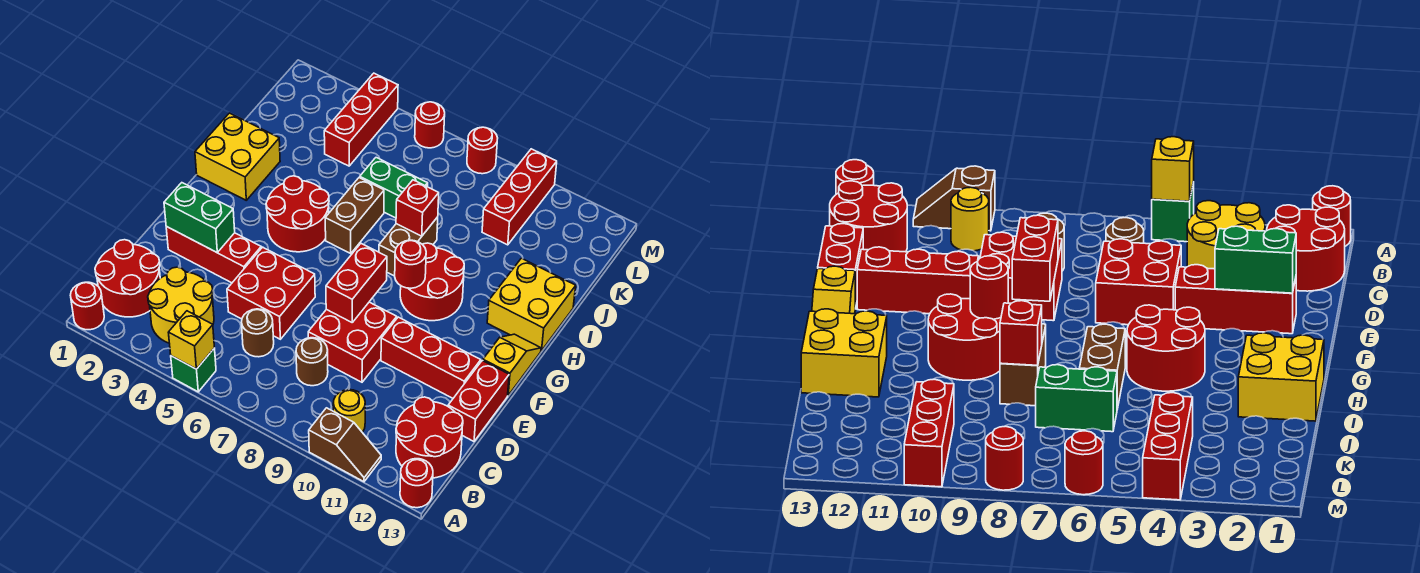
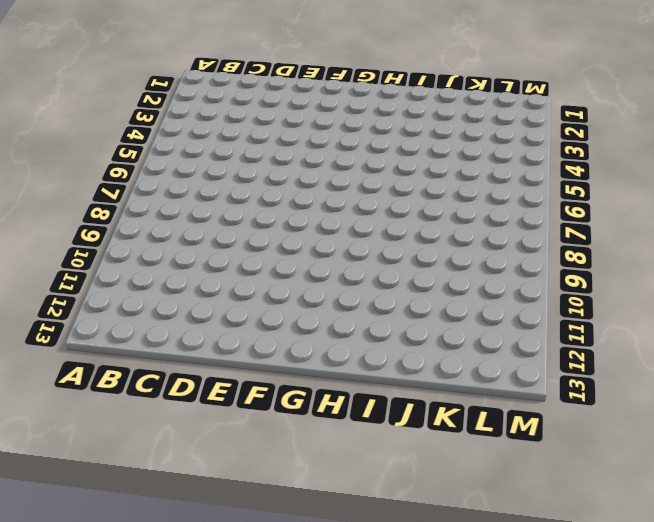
none -> red round brick A1 level 1
none -> green brick A5 level 1
none -> brown slope A10:A11 level 1 top 10
none -> red round brick A13 level 1

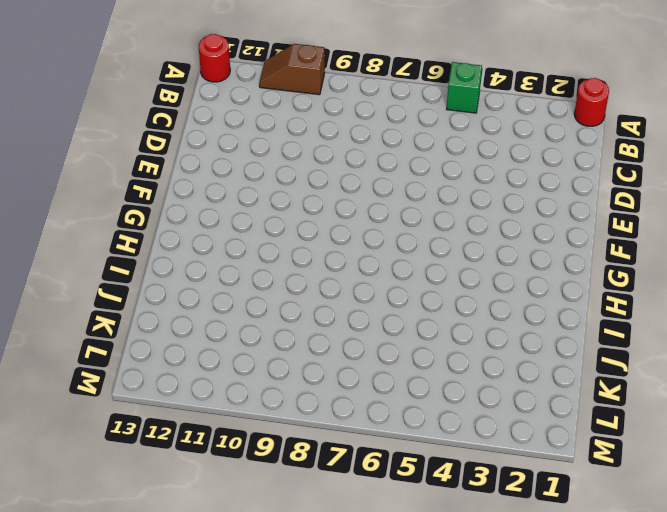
none -> red round brick B1:C2 level 1
none -> yellow round brick B3:C4 level 1
none -> yellow round brick B10 level 1
none -> red round brick B12:C13 level 1

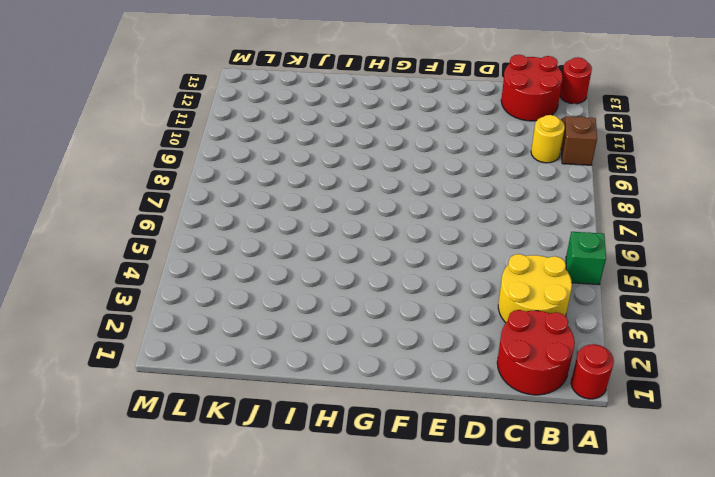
none -> brown round brick C6 level 1
none -> brown round brick C8 level 1
none -> red brick D5:E6 level 1
none -> red brick D8:E9 level 1

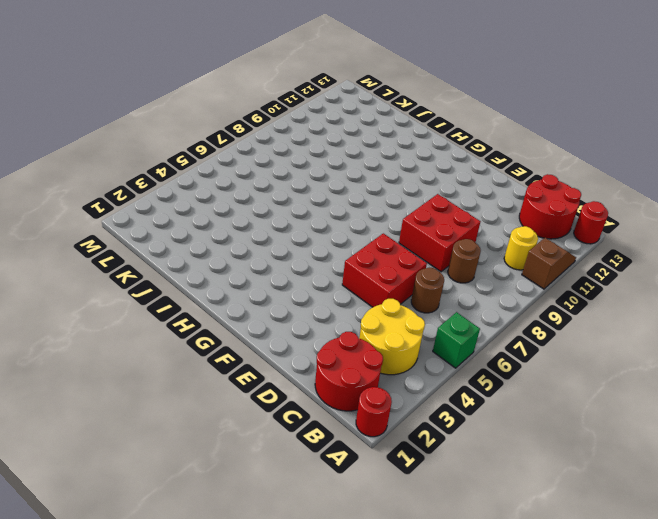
none -> red brick D13:E13 level 1
none -> red brick E2:E4 level 1
none -> red brick E10:E12 level 1
none -> yellow slope F13:G13 level 1 top F

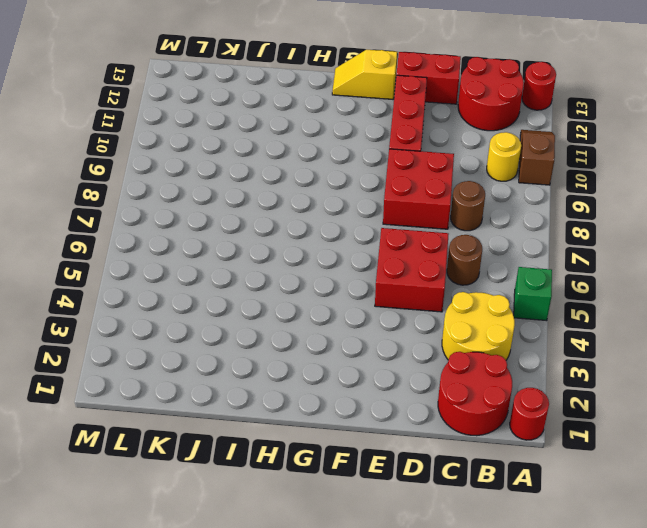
none -> red brick E2:E4 level 1
none -> red round brick G4:H5 level 1
none -> red round brick G9:H10 level 1
none -> yellow brick H1:I2 level 1

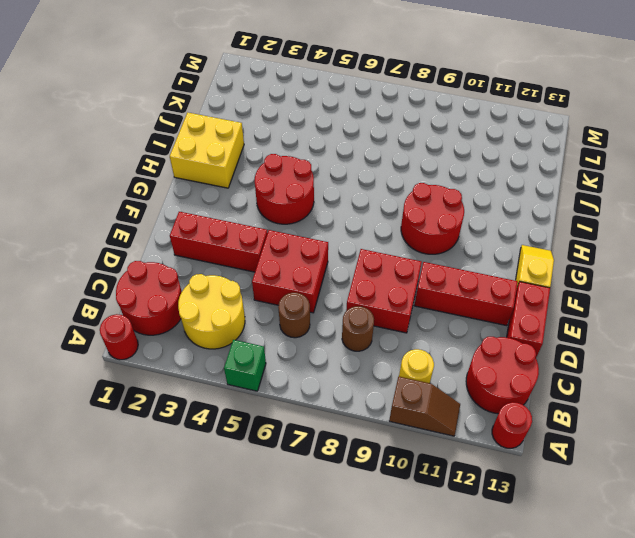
none -> brown brick H6:I6 level 1
none -> brown brick H8:I8 level 1
none -> yellow brick H12:I13 level 1
none -> green brick J6:J7 level 1

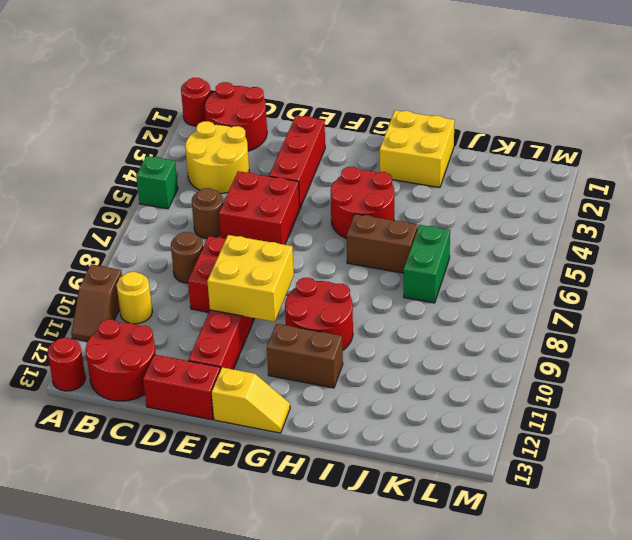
yellow brick E9:F10 level 2 -> yellow brick H12:I13 level 1
brown brick G11:H11 level 1 -> brown brick H8:I8 level 1
none -> red brick K4:M4 level 1
none -> red brick K10:M10 level 1
none -> red round brick M6 level 1
none -> red round brick M8 level 1

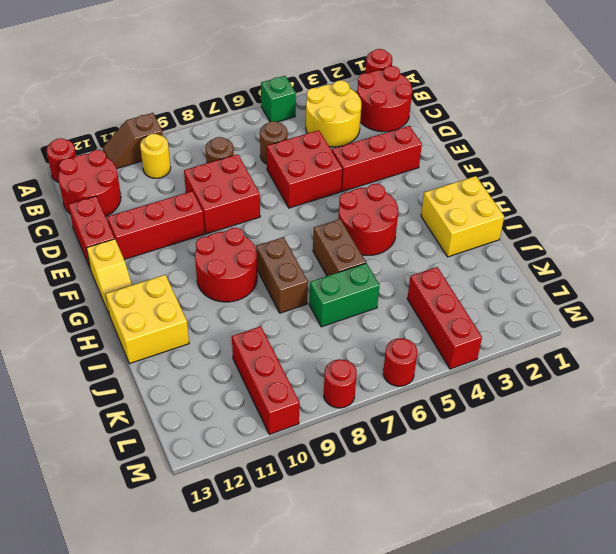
none -> yellow brick A5 level 2
none -> green brick E2:E3 level 2
none -> red brick E8:F8 level 2
none -> red round brick G9 level 2

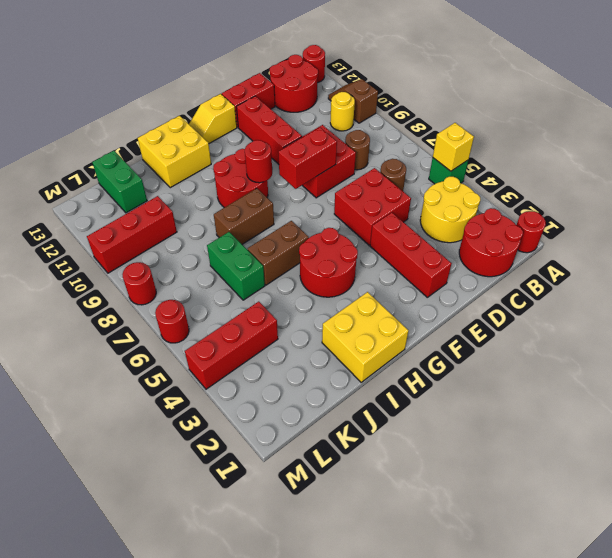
green brick K12:K13 level 1 -> green brick E2:E3 level 2
none -> red brick I8 level 2

